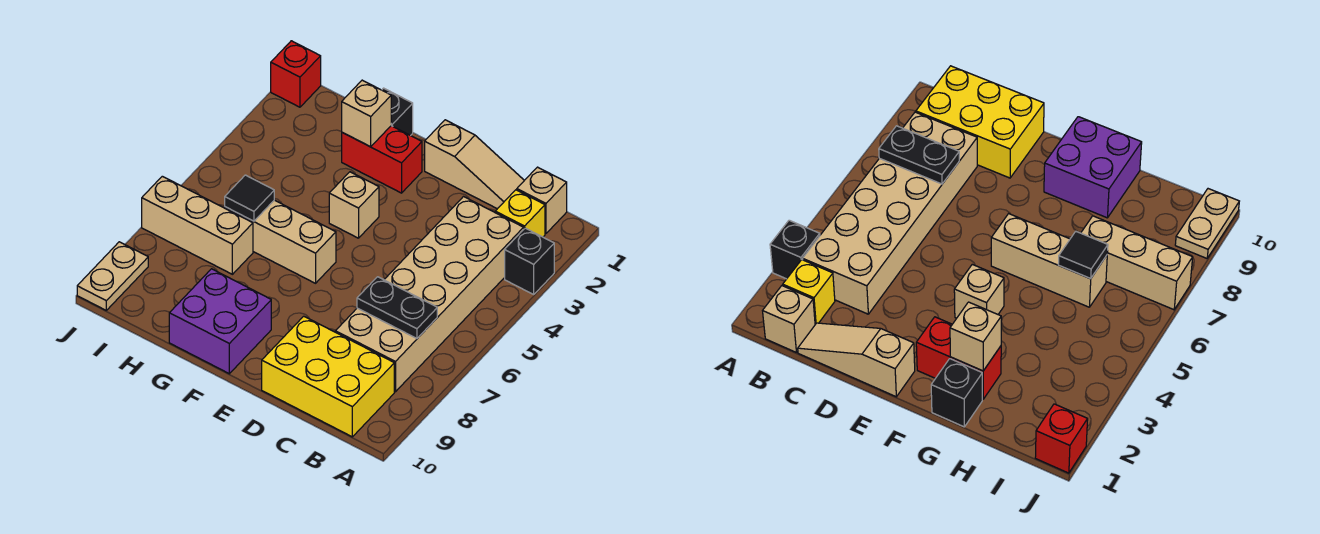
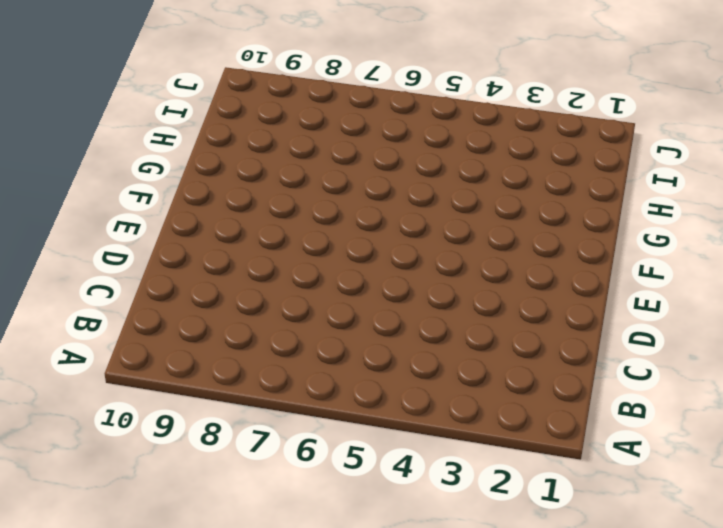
none -> black brick A3 level 1
none -> tan brick B1 level 1
none -> yellow brick B2 level 1

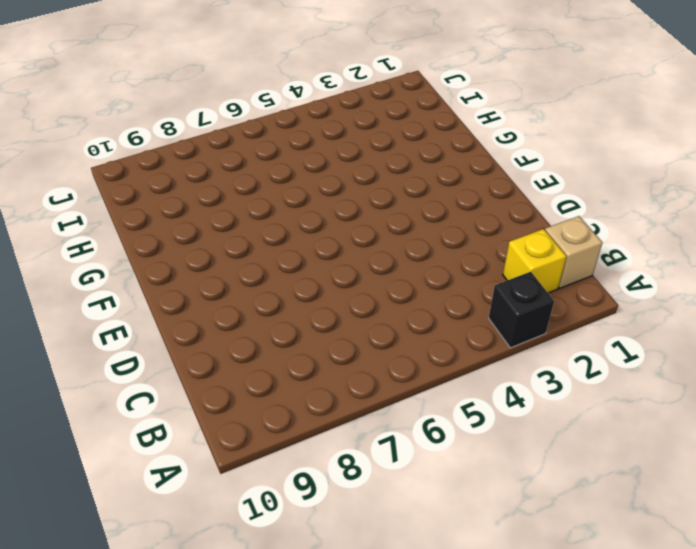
none -> tan brick B3:C8 level 1
none -> yellow brick B9:D10 level 1
none -> tan slope C1:E1 level 1 top E

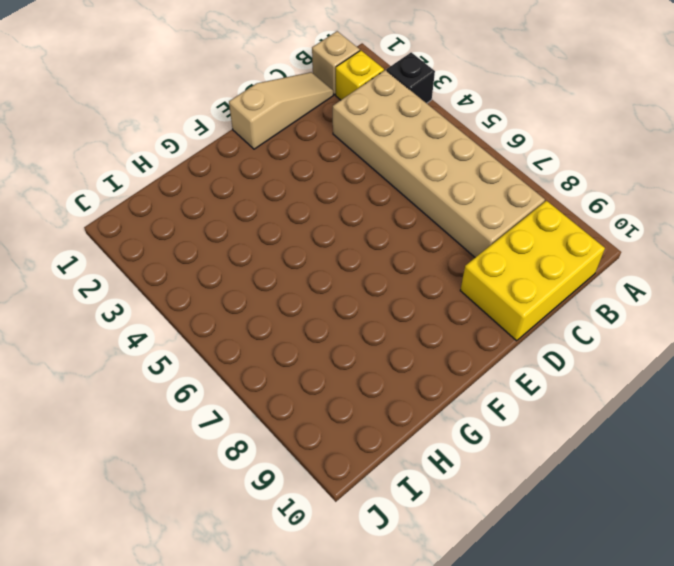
none -> red brick F2:G2 level 1
none -> tan brick F4 level 1
none -> tan brick F6:H6 level 1

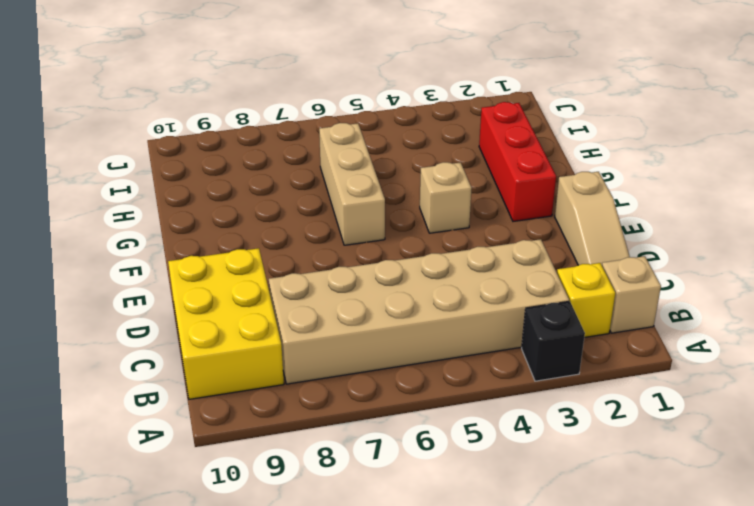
red brick F2:H2 level 1 -> red brick F2:G2 level 1
none -> purple brick F9:G10 level 1
none -> black brick G1 level 1
none -> tan brick H7:J7 level 1

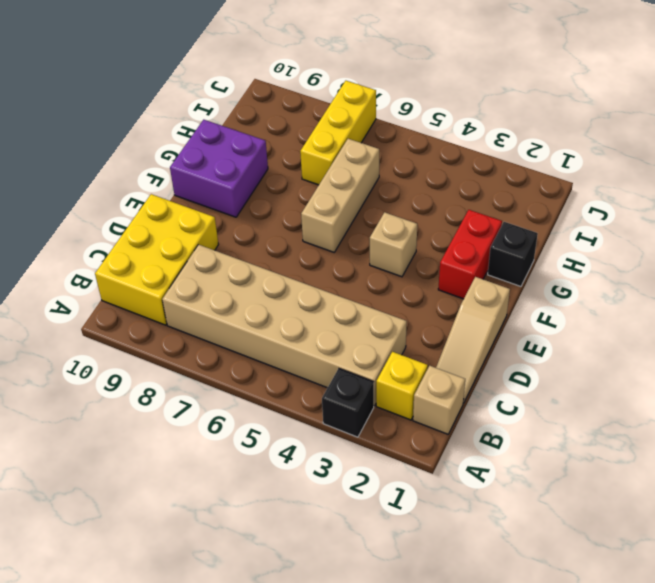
yellow brick H7:J7 level 1 -> tan brick H7:J7 level 1
none -> red brick J1 level 1
none -> tan plate J9:J10 level 1
none -> black plate B7:C7 level 2

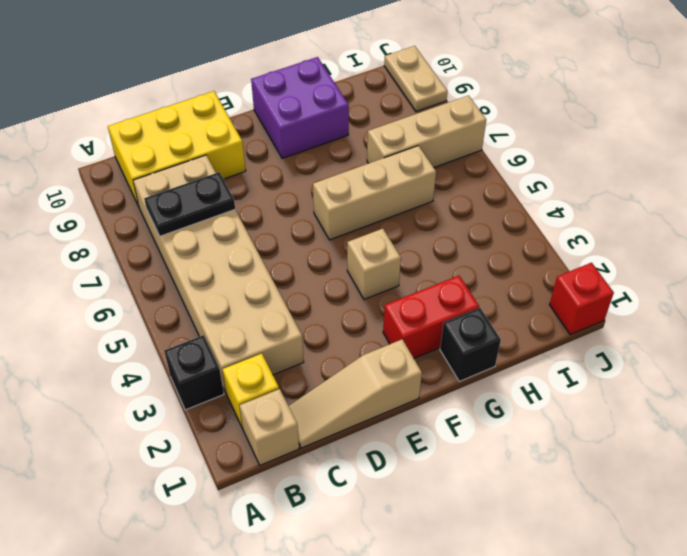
none -> tan brick G2 level 2
none -> black tile H6 level 2

